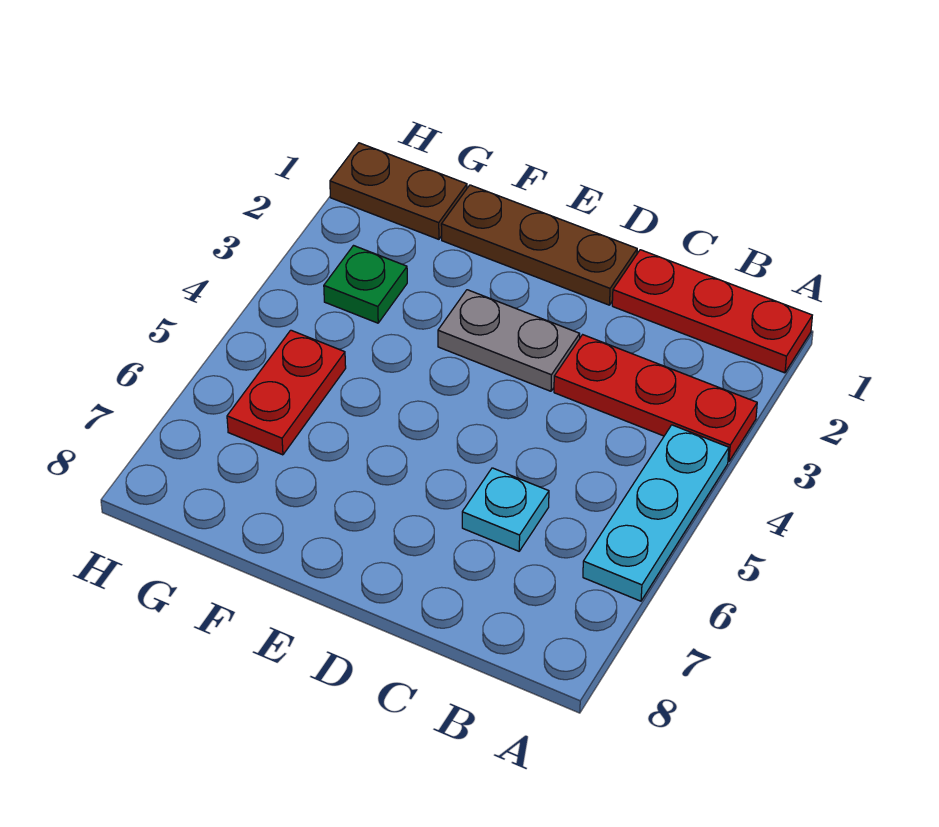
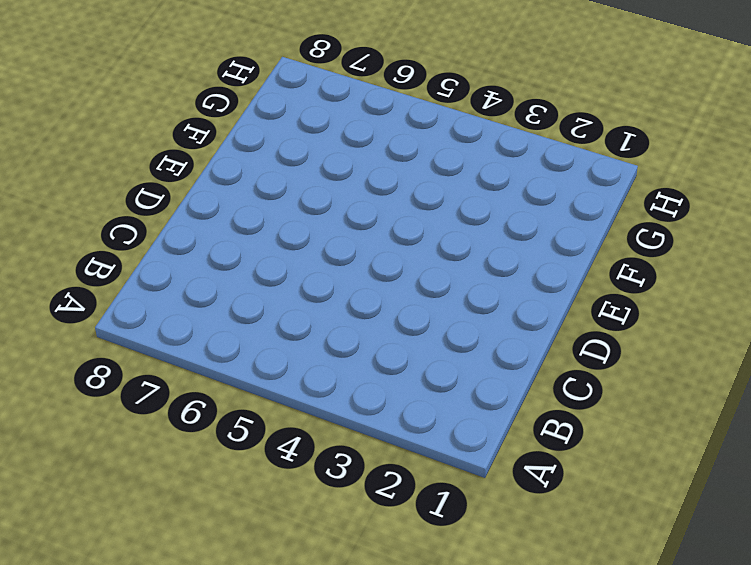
none -> red plate A1:C1 level 1
none -> red plate A3:C3 level 1

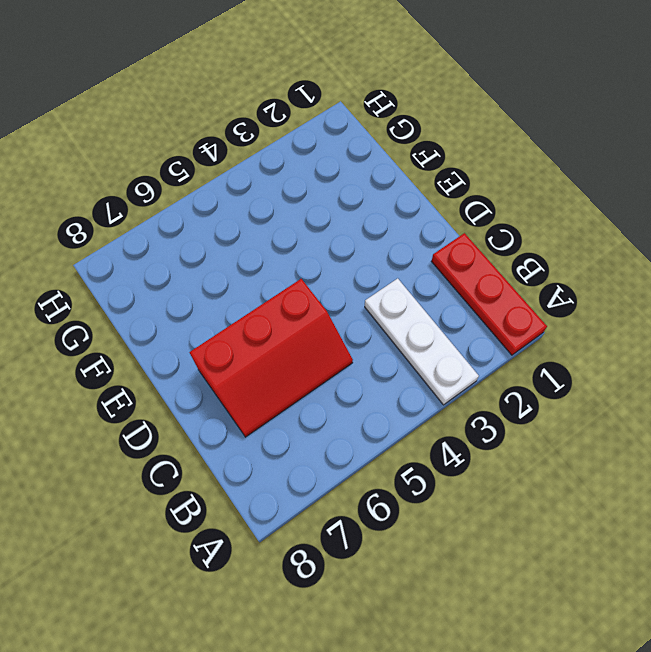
white plate A3:C3 level 1 -> red plate A3:C3 level 1
red slope C5:D7 level 1 top D -> cyan plate C6 level 1
none -> cyan plate A4:A6 level 1
none -> brown plate D1:F1 level 1

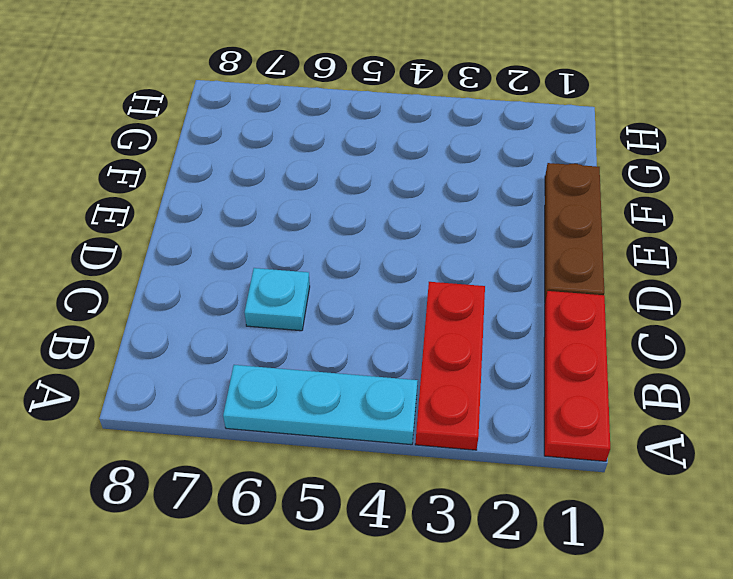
none -> grey plate D3:E3 level 1
none -> brown plate G1:H1 level 1

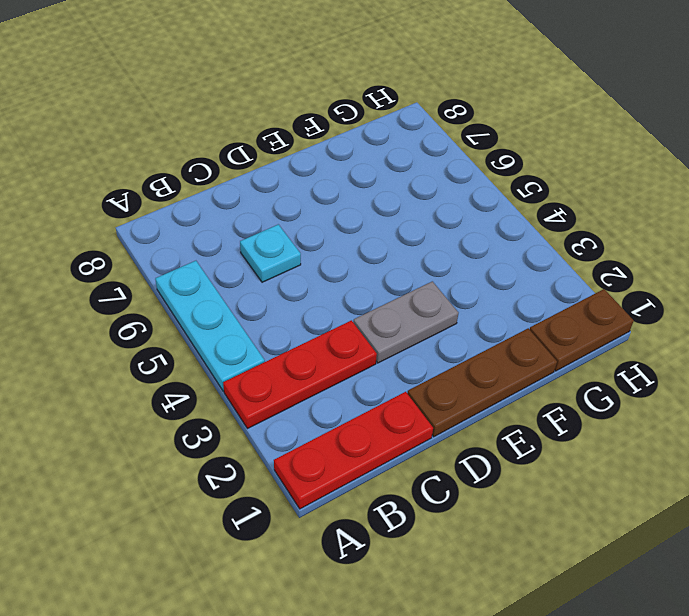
none -> green plate G3 level 1
none -> red plate G5:G6 level 1

